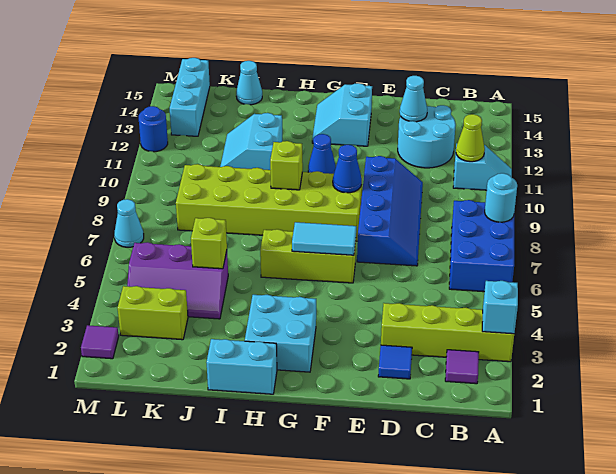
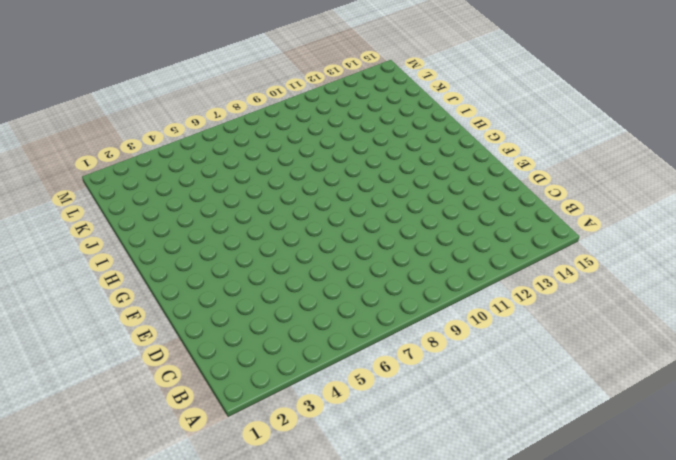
none -> lime brick A3:D3 level 1
none -> blue brick A6:B8 level 1
none -> cyan slope A11:B11 level 1 top B

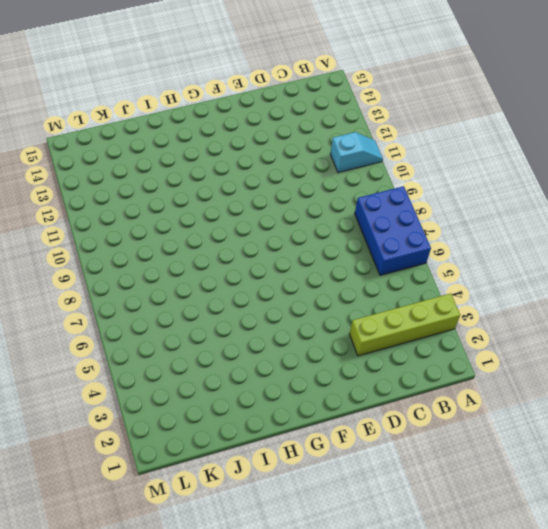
none -> purple tile B2 level 1
none -> cyan round brick C12:D13 level 1
none -> blue tile D2 level 1

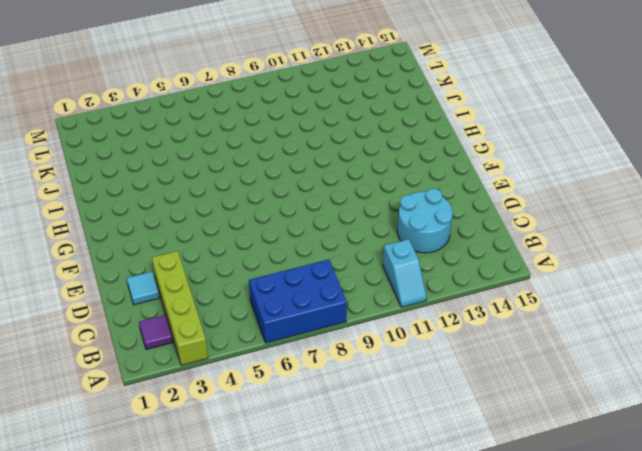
cyan tile D2 level 1 -> blue tile D2 level 1
none -> blue slope D7:E10 level 1 top E
none -> lime brick F6:H6 level 1
none -> lime brick F8:K9 level 1

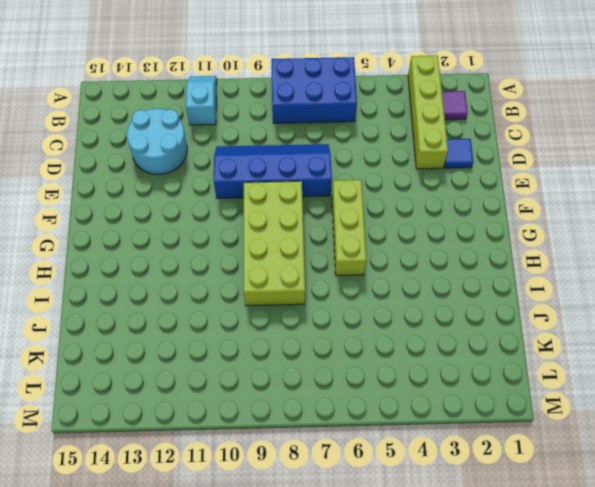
lime brick F8:I9 level 1 -> lime brick F8:K9 level 1
none -> cyan slope F13:G14 level 1 top F
none -> cyan brick G2:H3 level 1
none -> blue cone G11 level 1

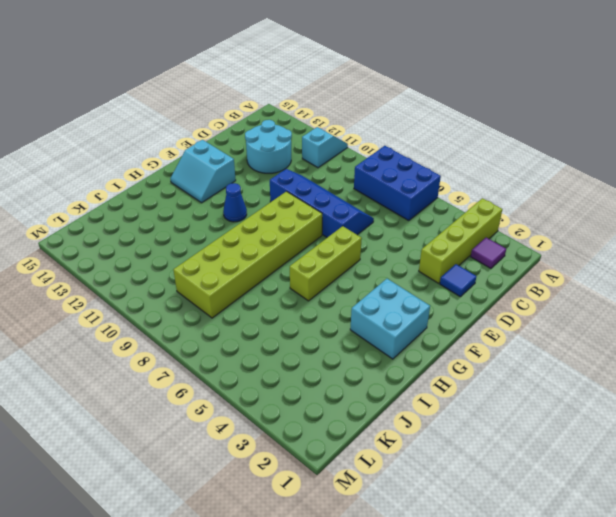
none -> cyan brick H1:I1 level 1
none -> cyan slope I11:J12 level 1 top I
none -> purple slope J4:L5 level 1 top 5

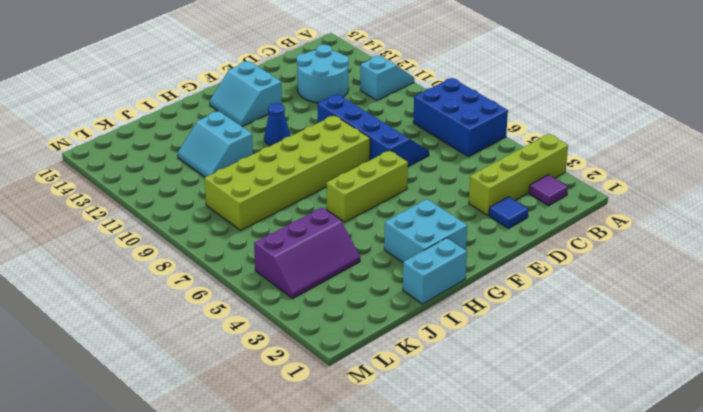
none -> cyan cone J15 level 1
none -> lime brick K3:L3 level 1
none -> cyan brick L13:L15 level 1

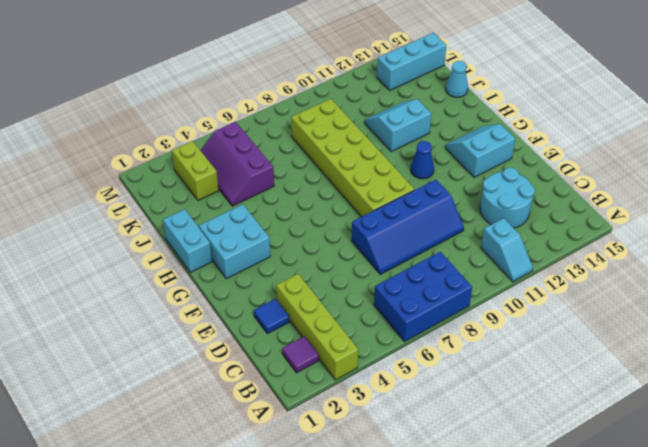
none -> lime brick F6:H6 level 1
none -> purple tile M2 level 1
none -> cyan cone M7 level 1

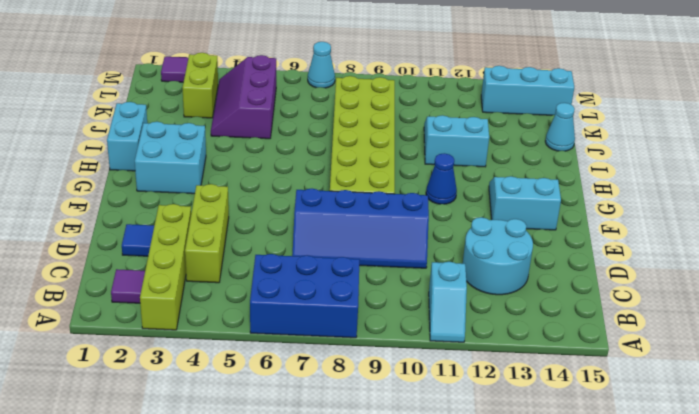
lime brick C4:E4 level 1 -> lime brick F6:H6 level 1
none -> blue round brick M12 level 1
none -> cyan brick A3 level 2
none -> cyan round brick A8 level 2

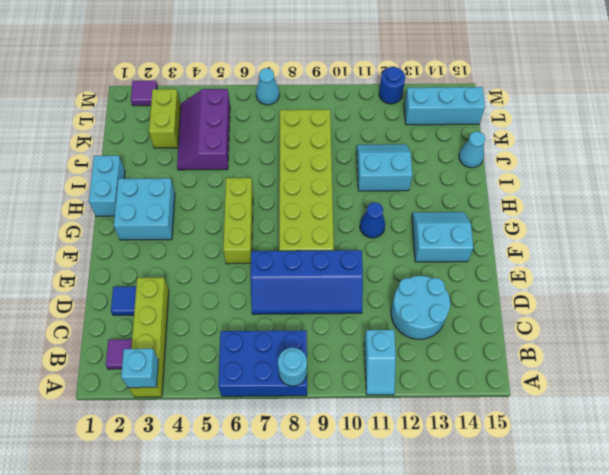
none -> lime cone B11 level 2
none -> cyan cone D13 level 2
none -> cyan tile F6:G6 level 2

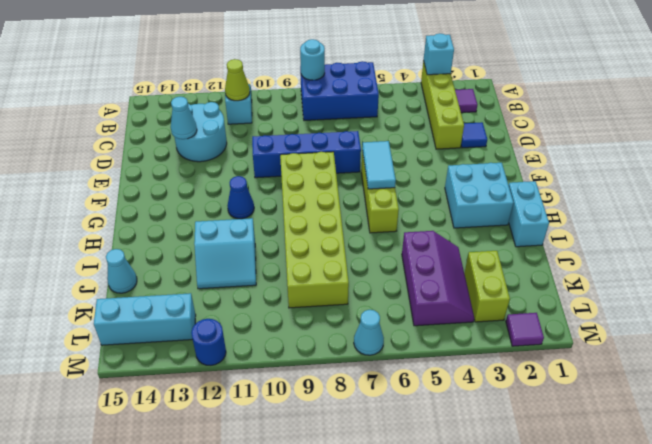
none -> cyan slope F13:G14 level 1 top F
none -> blue cone F9 level 2
none -> lime brick H9 level 2

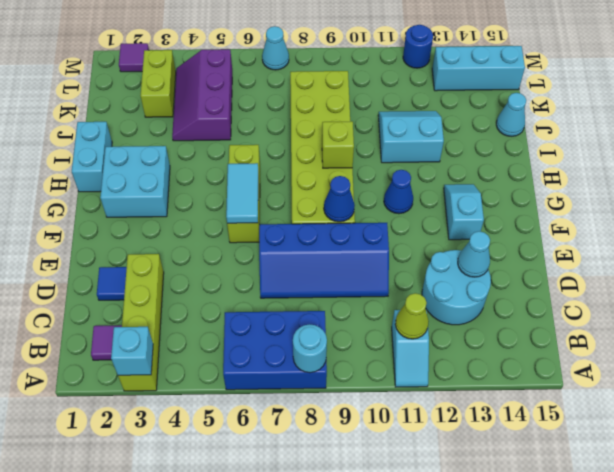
cyan slope F13:G13 level 1 top F -> cyan slope F13:G14 level 1 top F
none -> lime brick J5 level 2

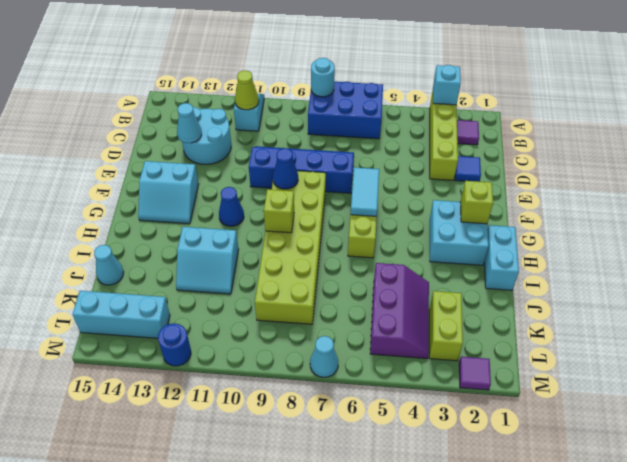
lime brick G2 level 2 -> lime brick J5 level 2

